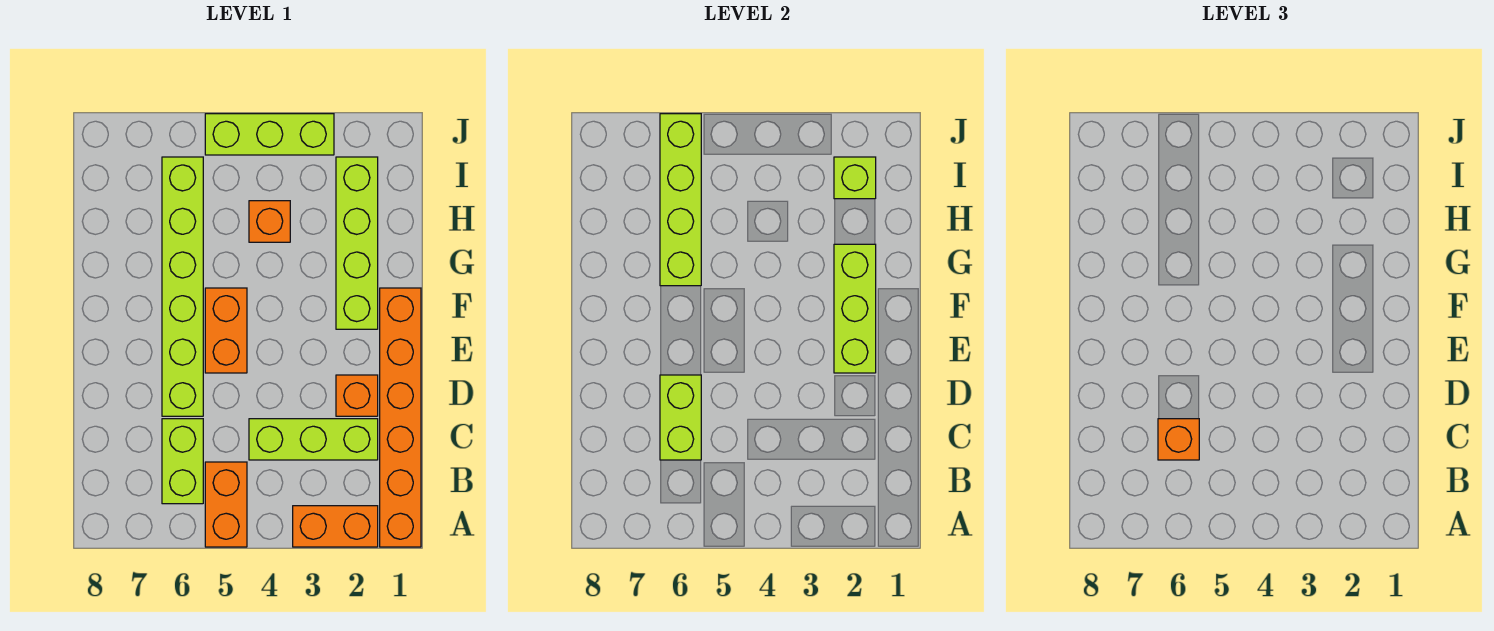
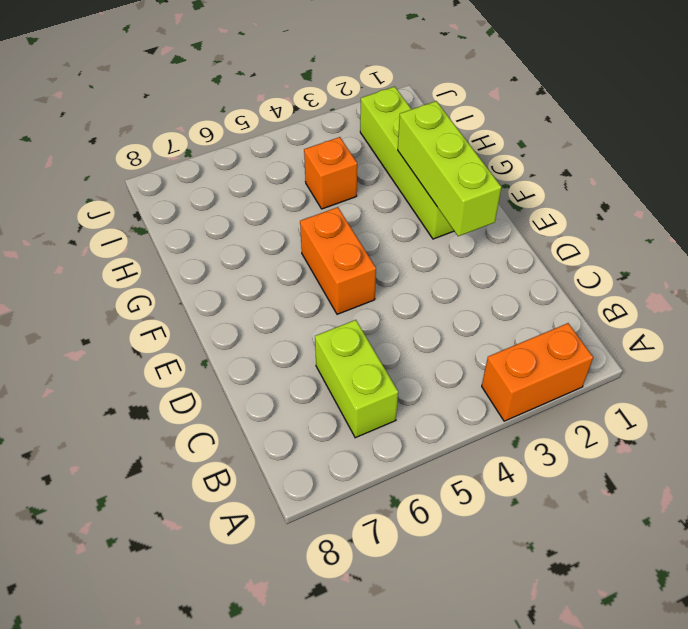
none -> orange brick A1:F1 level 1
none -> orange brick A5:B5 level 1
none -> lime brick C2:C4 level 1

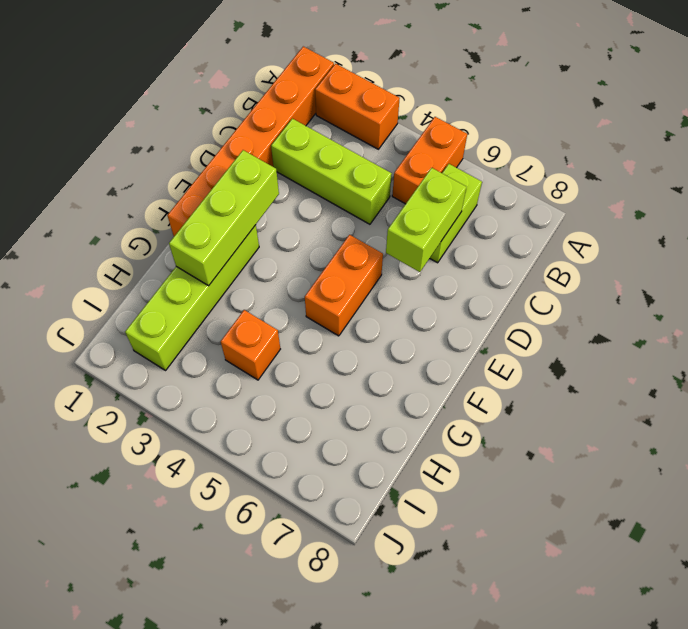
none -> orange brick D2 level 1
none -> lime brick D6:I6 level 1
none -> lime brick J3:J5 level 1

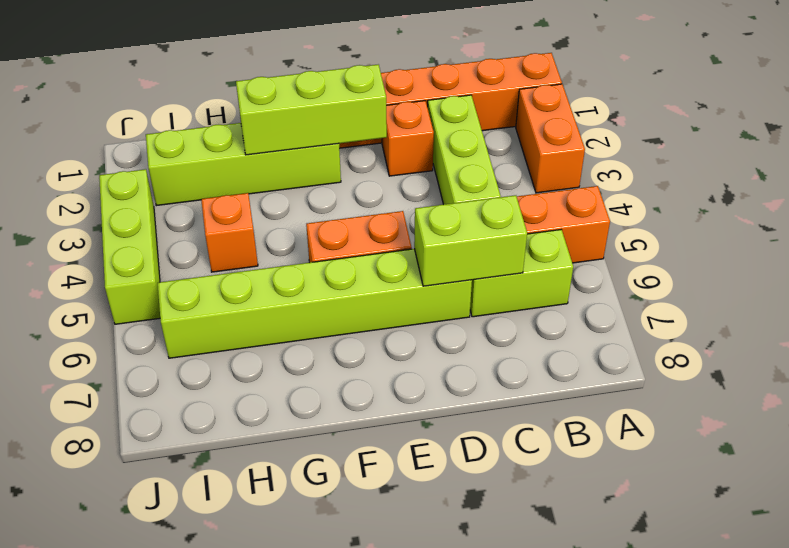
none -> lime brick G6:J6 level 2
none -> lime brick I2 level 2
none -> orange brick C6 level 3

